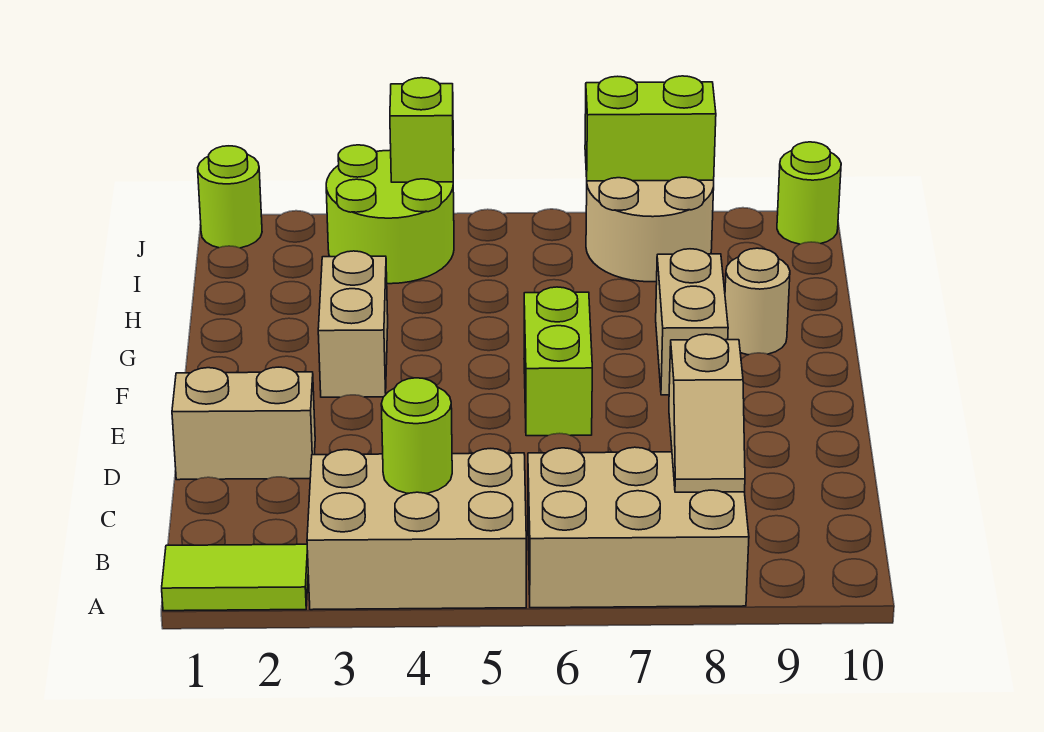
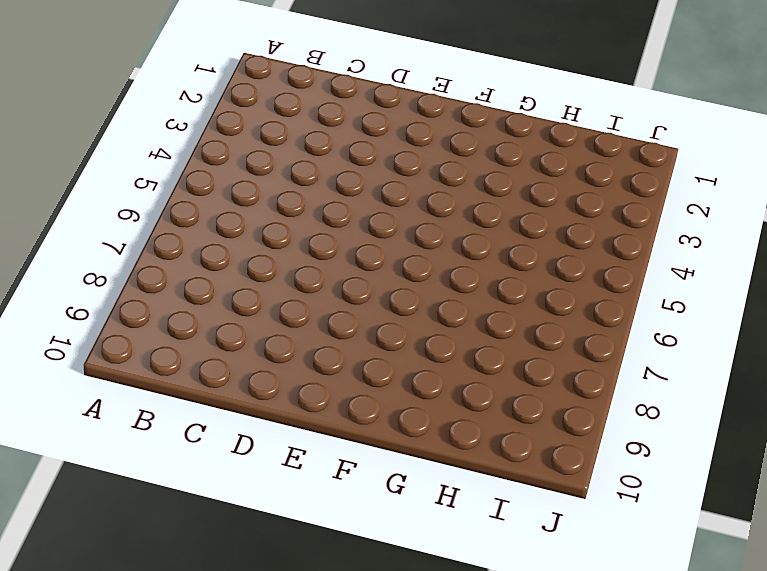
none -> lime tile A1:A2 level 1
none -> tan brick A3:B5 level 1
none -> tan brick A6:B8 level 1

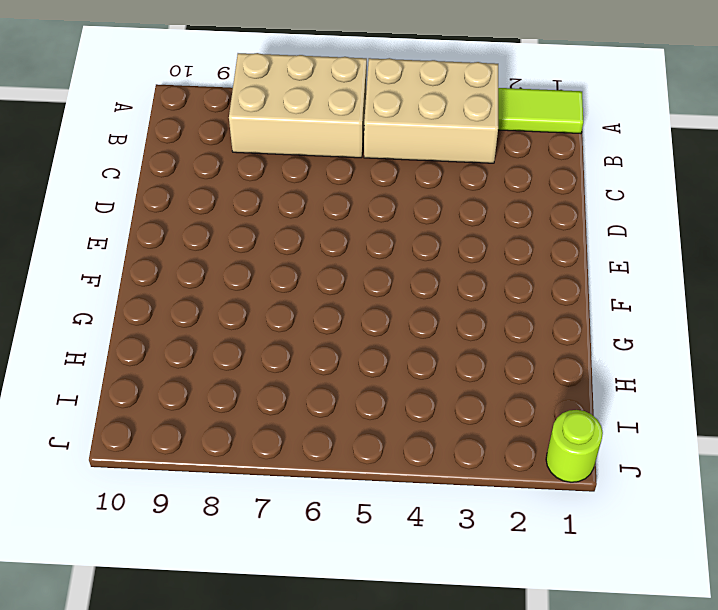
none -> tan brick D1:D2 level 1
none -> lime brick E6:F6 level 1
none -> tan brick F3:G3 level 1

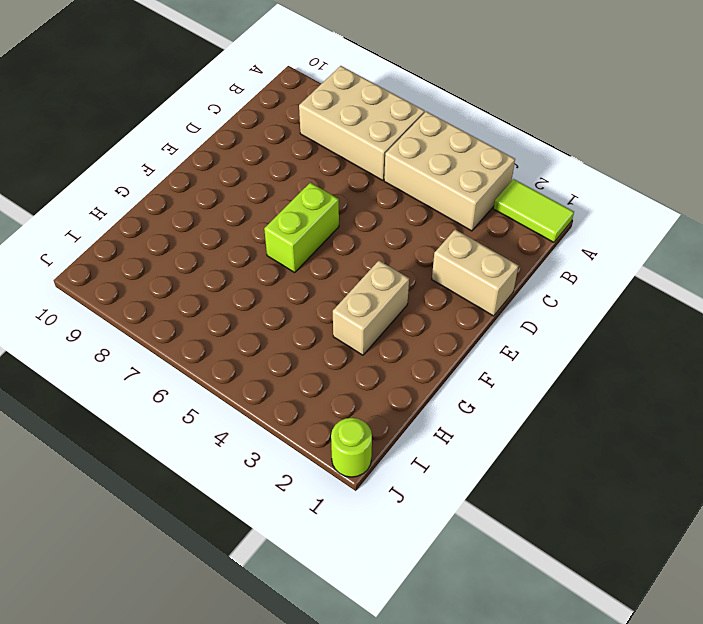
none -> tan brick F8:G8 level 1
none -> tan round brick G9 level 1
none -> lime round brick I3:J4 level 1

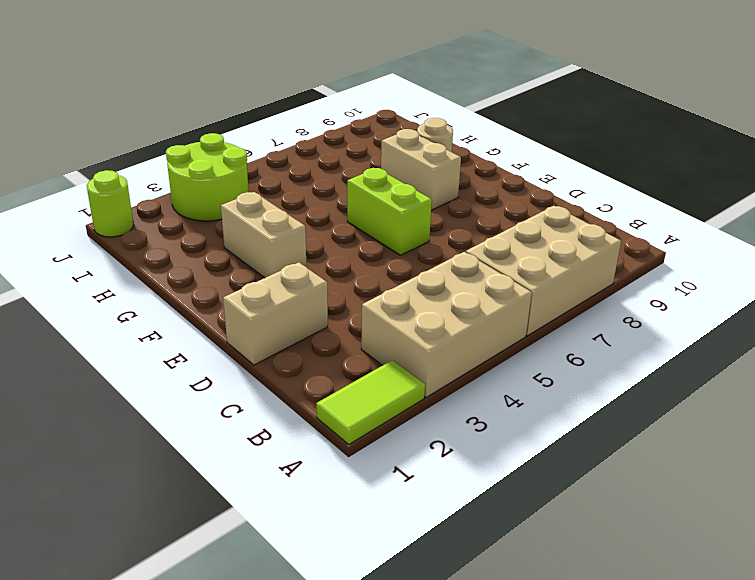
none -> tan round brick I7:J8 level 1
none -> lime round brick J10 level 1
none -> lime round brick B4 level 2

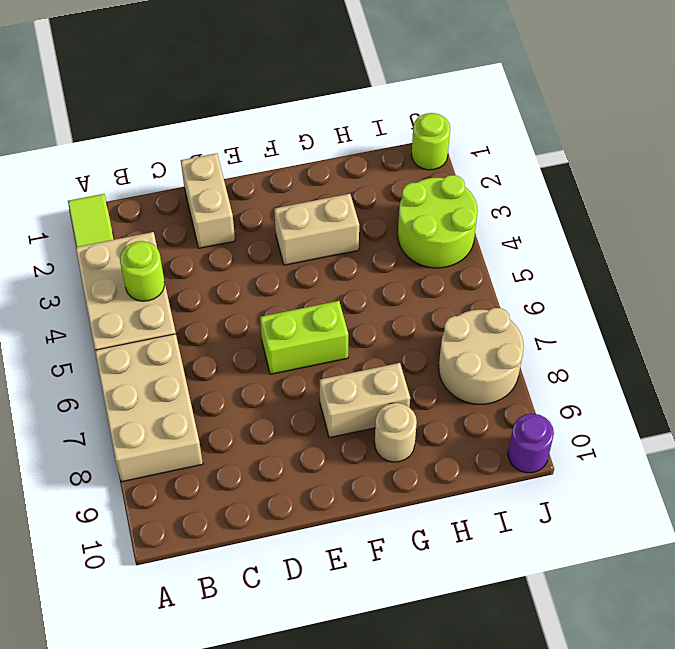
purple round brick J10 level 1 -> lime round brick J10 level 1
none -> tan slope B8:C8 level 2 top C
none -> lime brick J4 level 2
none -> lime brick J7:J8 level 2

